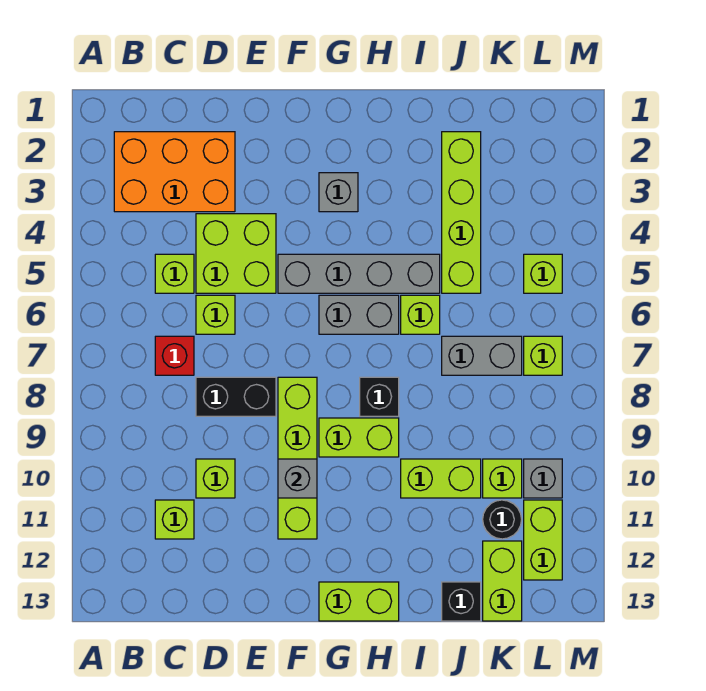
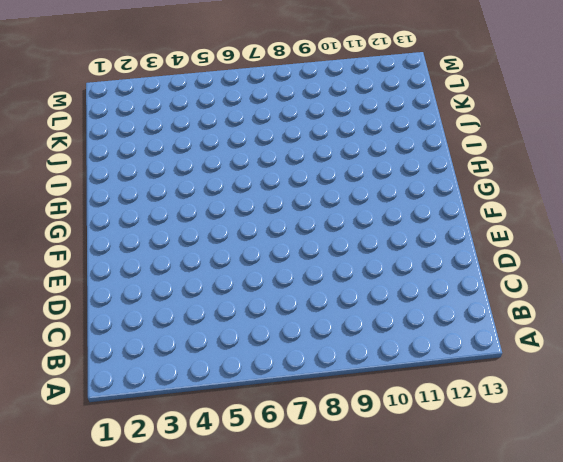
none -> orange brick B2:D3 level 1
none -> lime brick C5 level 1
none -> red brick C7 level 1

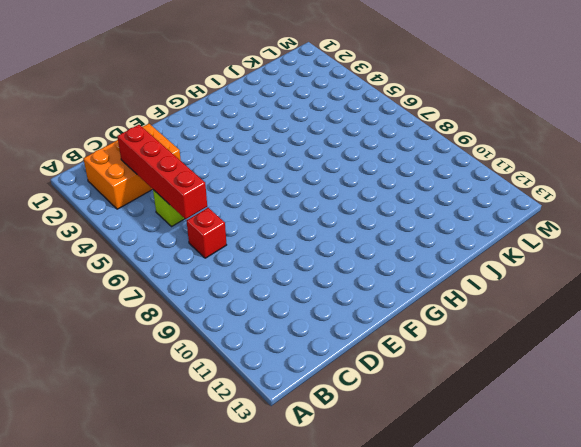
red brick C3:C6 level 2 -> none
none -> lime brick C11 level 1
none -> lime brick D4:E5 level 1
none -> lime brick D6 level 1

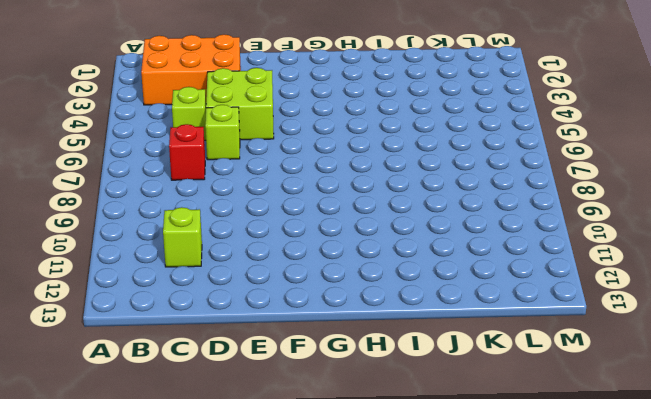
none -> black brick D8:E8 level 1
none -> lime brick D10 level 1
none -> grey brick F5:I5 level 1

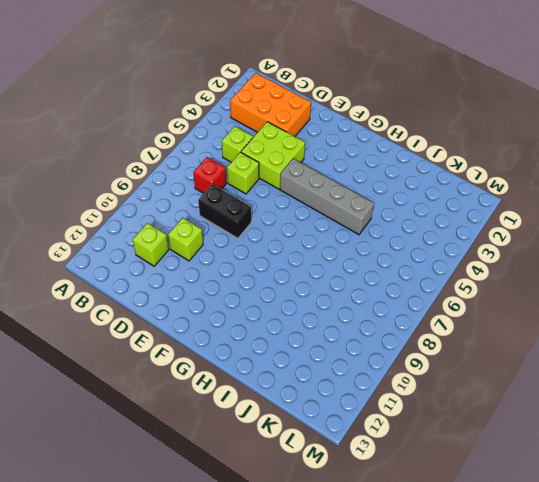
none -> lime brick F8:F11 level 1
none -> grey brick G3 level 1
none -> grey brick G6:H6 level 1

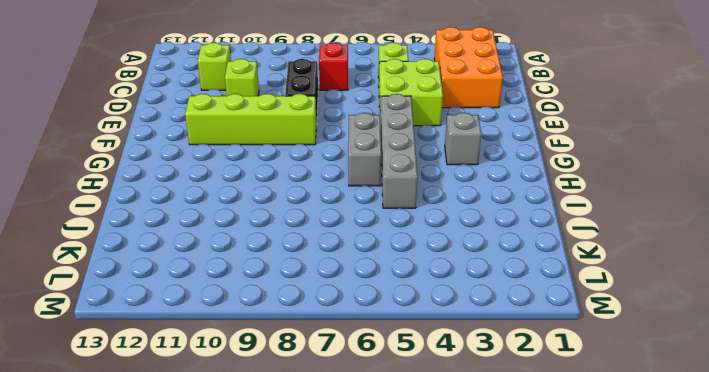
none -> lime brick D6 level 1
none -> lime brick G9:H9 level 1
none -> lime brick G13:H13 level 1

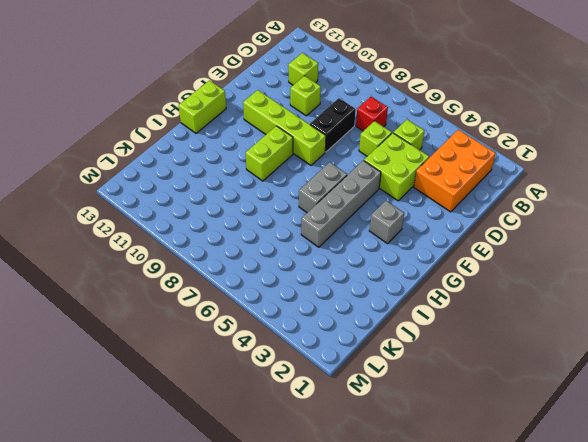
none -> black brick H8 level 1
none -> lime brick I6 level 1
none -> lime brick I10:J10 level 1

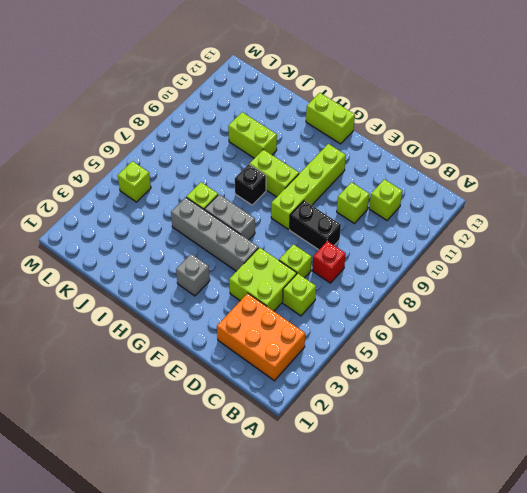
none -> lime brick J2:J5 level 1
none -> grey brick J7:K7 level 1
none -> black brick J13 level 1

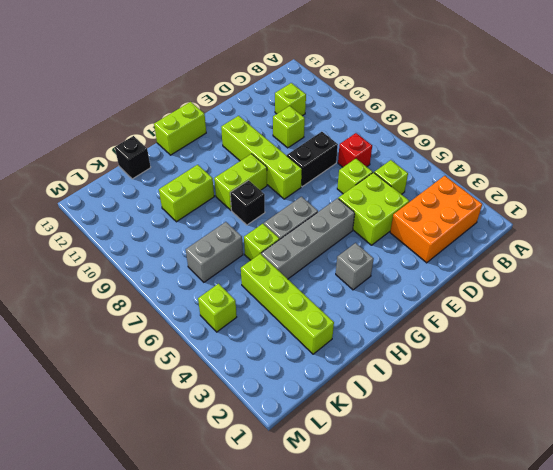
none -> lime brick K10 level 1
none -> black round brick K11 level 1
none -> lime brick K12:K13 level 1

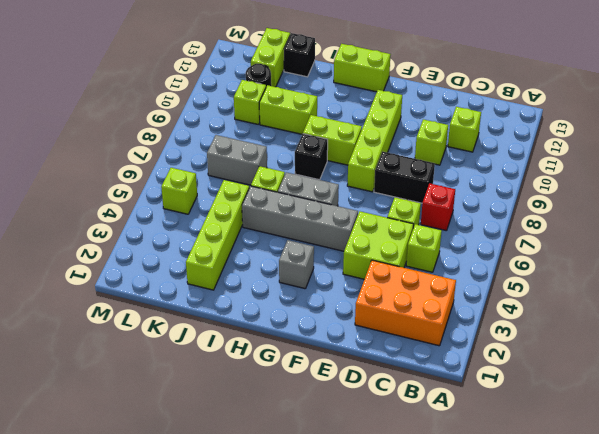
none -> lime brick L7 level 1
none -> grey brick L10 level 1
none -> lime brick L11:L12 level 1

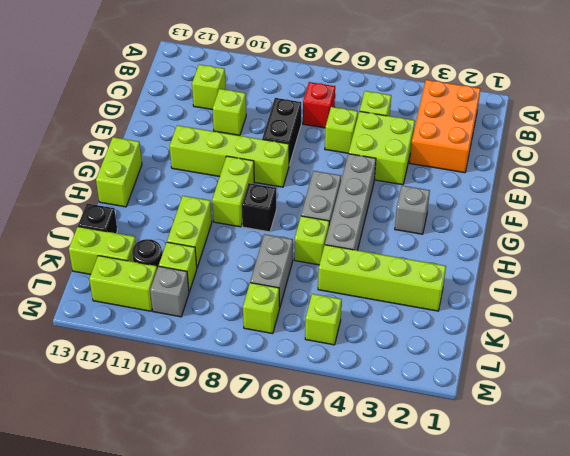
none -> grey brick F10 level 2

